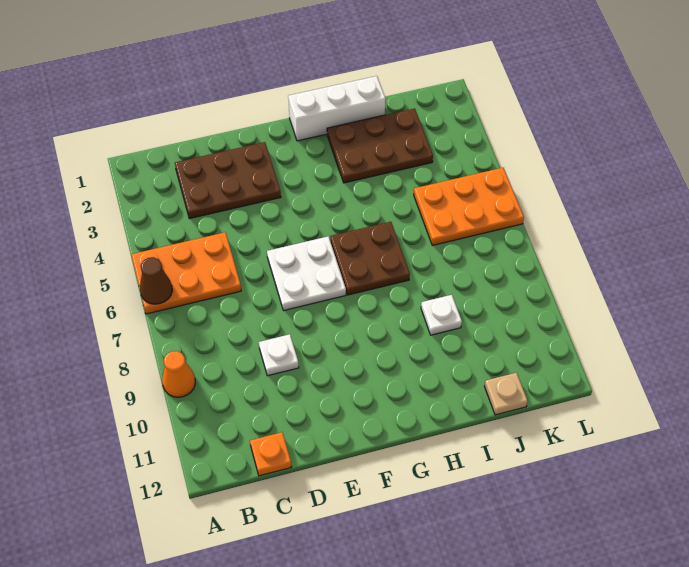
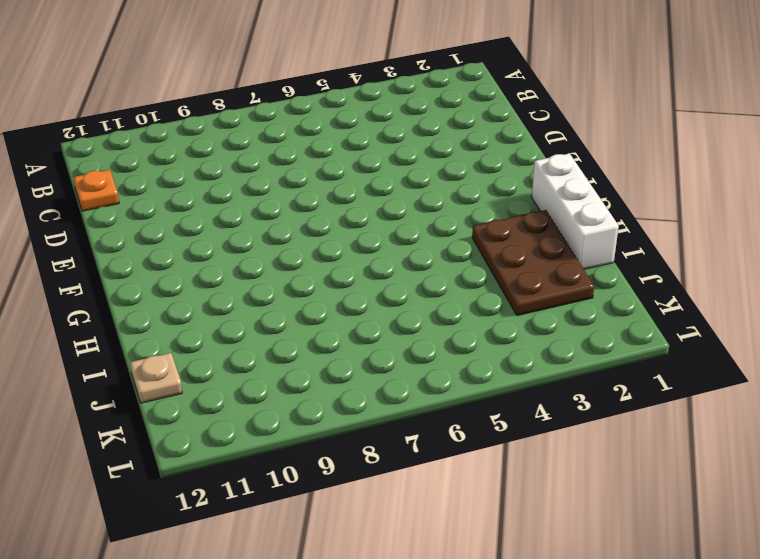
none -> orange plate A5:C6 level 1
none -> orange cone A9 level 1
none -> brown plate C2:E3 level 1

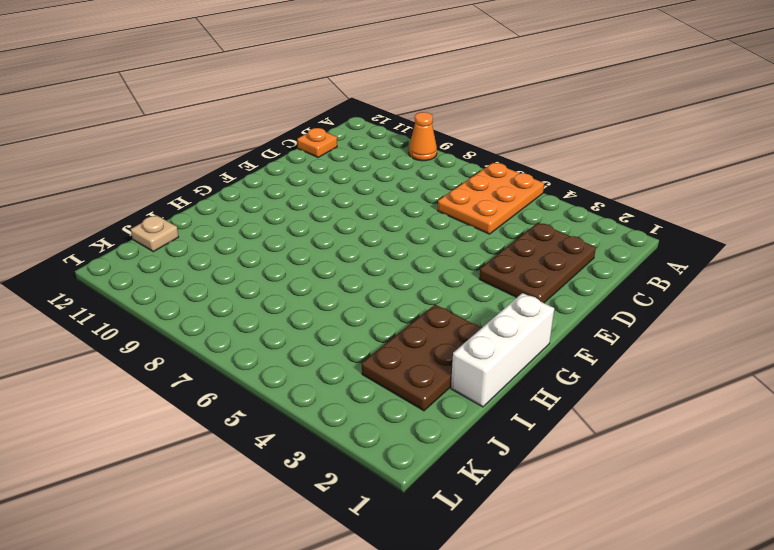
none -> white plate D9 level 1
none -> white plate E6:F7 level 1
none -> brown plate G6:H7 level 1

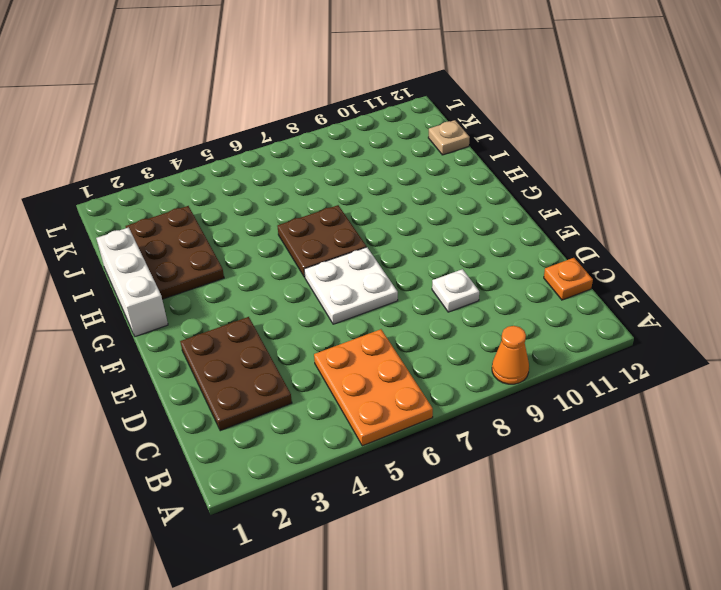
none -> white plate I9 level 1
none -> orange plate J5:L6 level 1
none -> brown cone A6 level 2

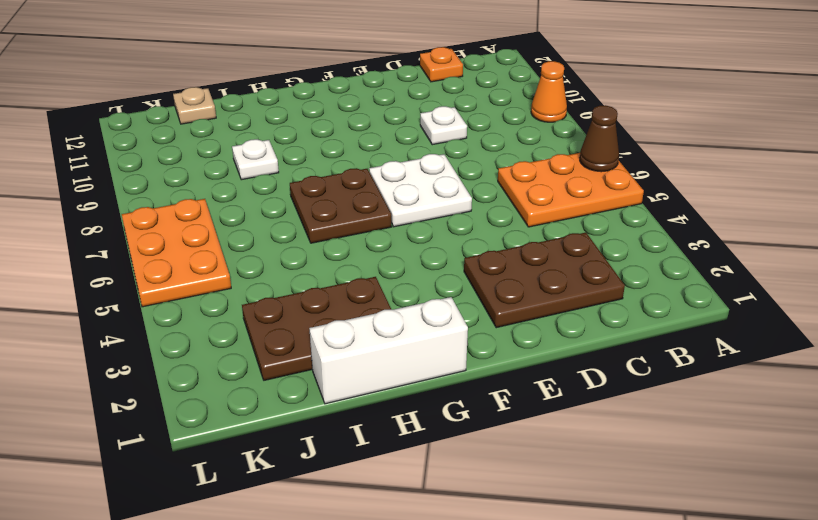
orange plate K5:L7 level 1 -> orange plate J5:L6 level 1

